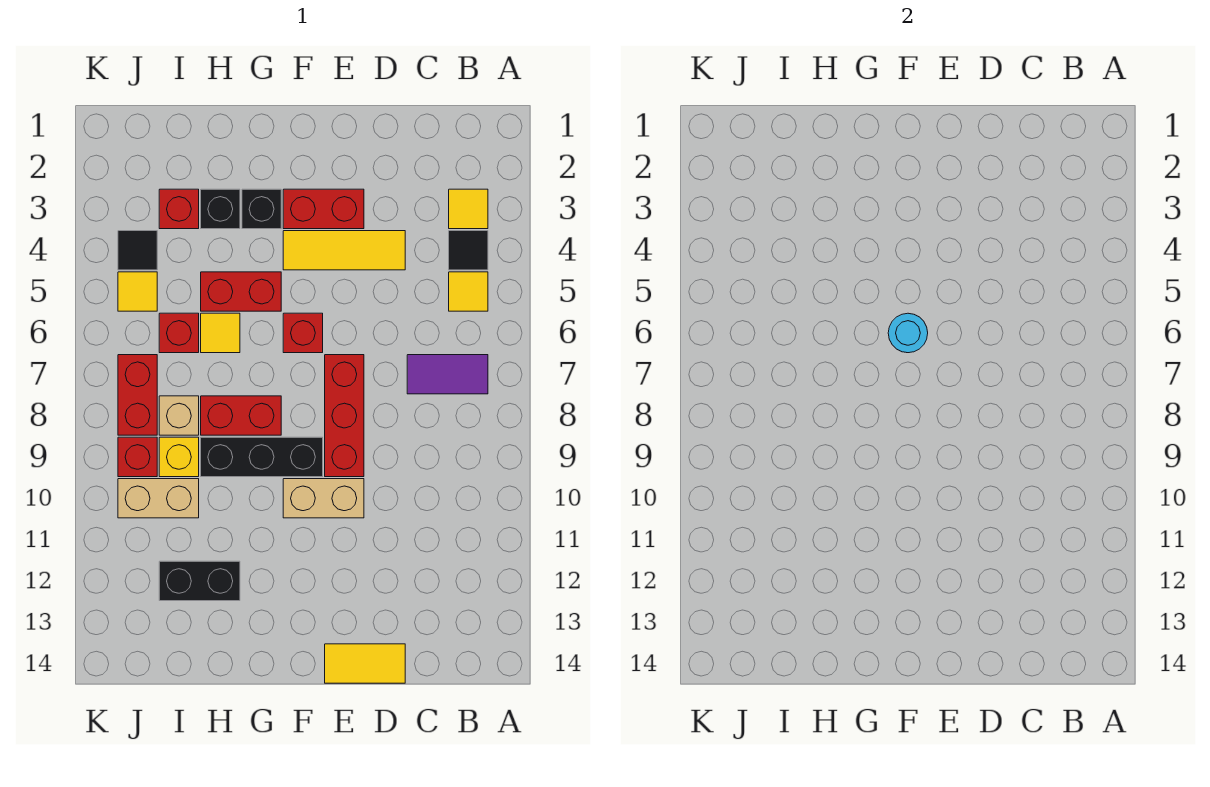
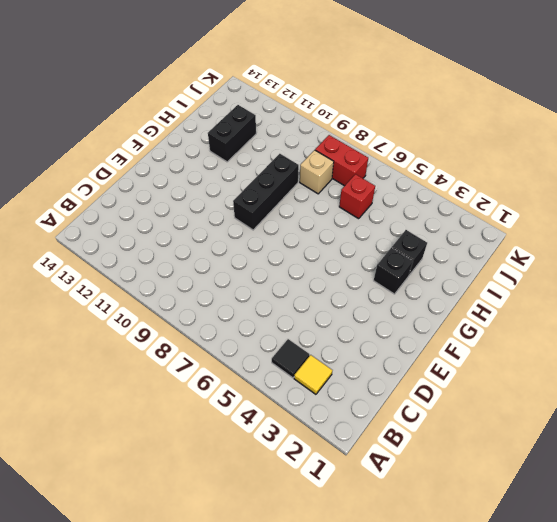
none -> yellow tile B5 level 1
none -> purple tile B7:C7 level 1
none -> yellow tile D4:F4 level 1

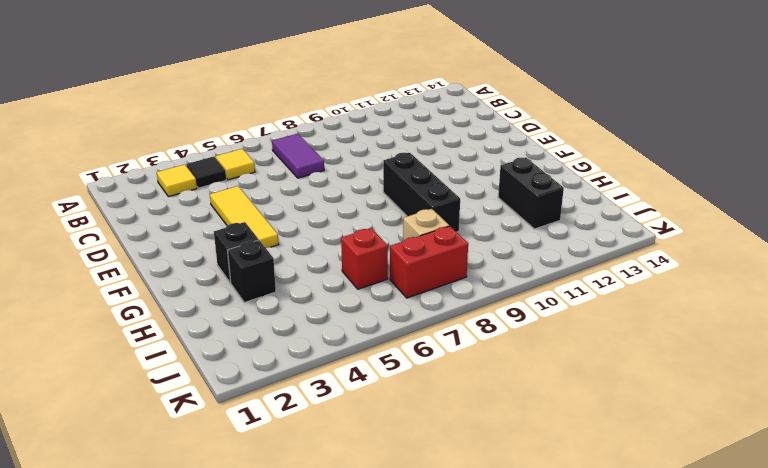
none -> yellow tile D14:E14 level 1
none -> red brick E3:F3 level 1
none -> red brick E7:E9 level 1

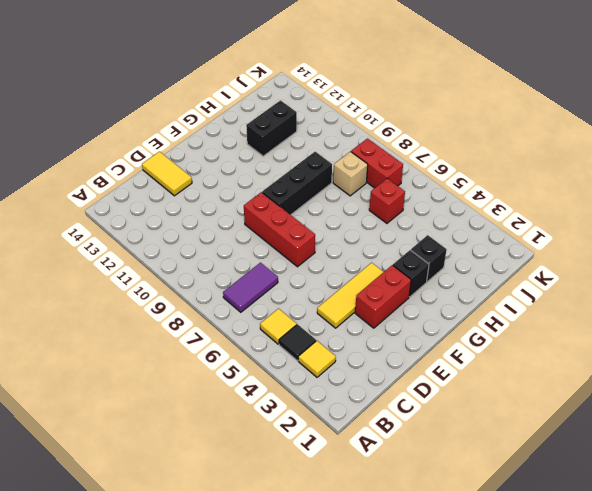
yellow tile D13:D14 level 1 -> yellow tile D14:E14 level 1
none -> tan brick E10:F10 level 1
none -> red brick F6 level 1
none -> red brick G5:H5 level 1

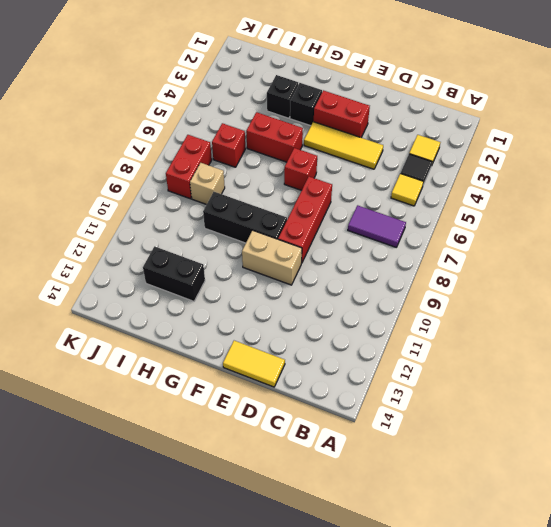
none -> red brick G8:H8 level 1
none -> yellow tile H6 level 1
none -> red brick I3 level 1

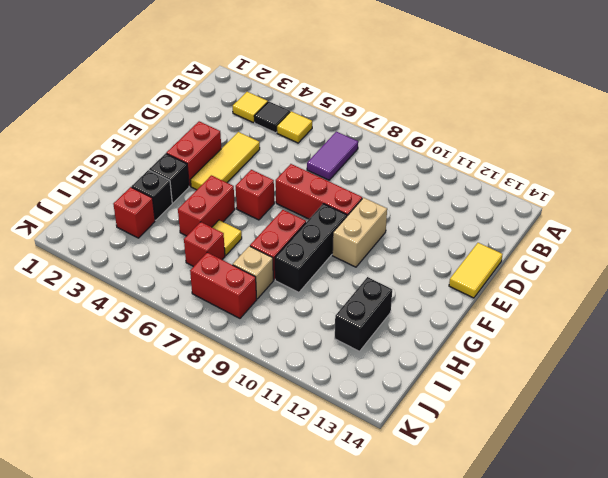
none -> yellow brick I9 level 1
none -> tan brick I10:J10 level 1
none -> black tile J4 level 1

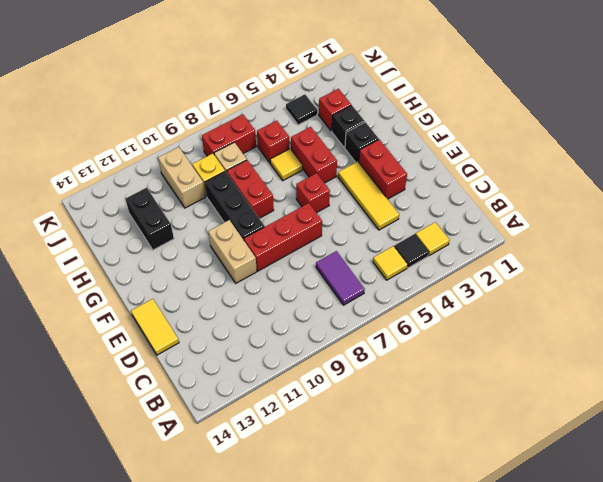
none -> yellow tile J5 level 1
none -> red brick J9 level 1
none -> cyan round brick F6 level 2

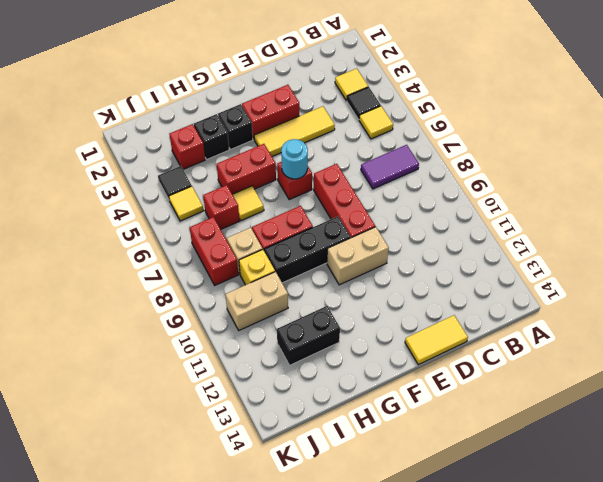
none -> red brick J9 level 1

